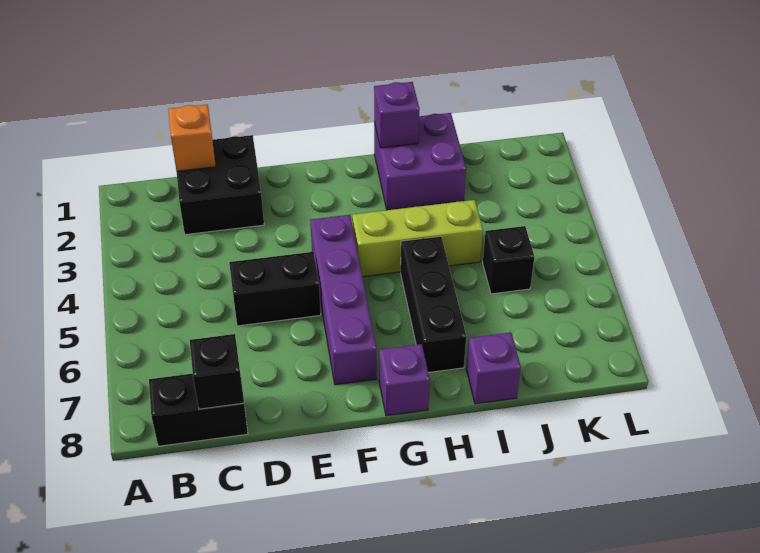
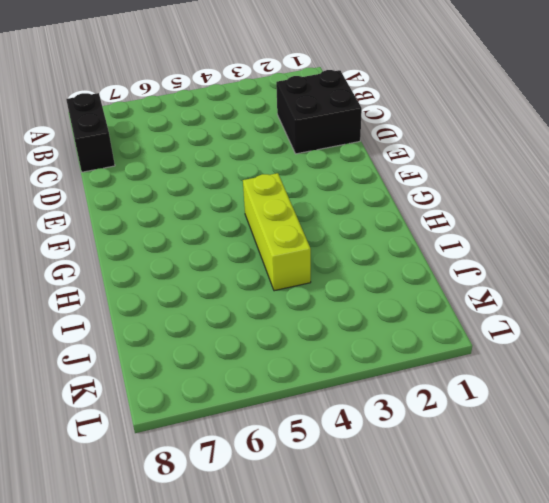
none -> black brick D5:E5 level 1
none -> purple brick F4:F7 level 1
none -> purple brick G8 level 1

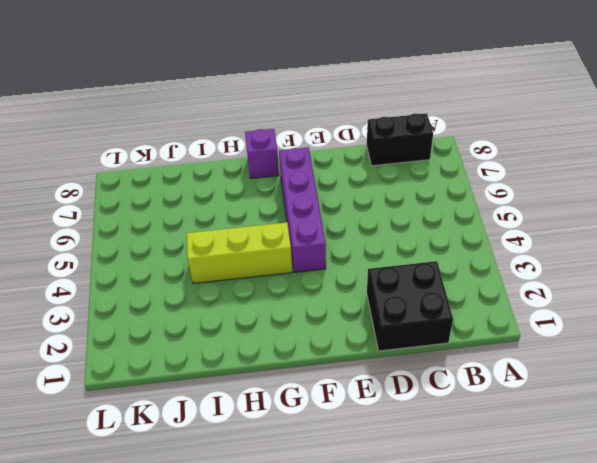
none -> black brick D5:E5 level 1
none -> purple brick H1:I2 level 1
none -> black brick H5:H7 level 1

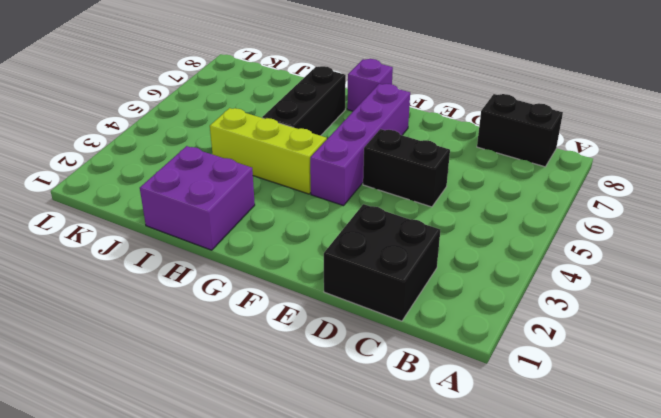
none -> purple brick I8 level 1
none -> black brick J5 level 1
none -> orange brick C1 level 2

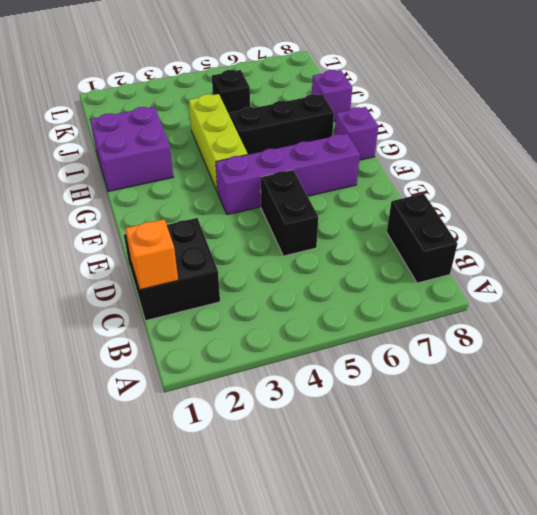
none -> black brick C8 level 2
none -> purple brick H1 level 2

